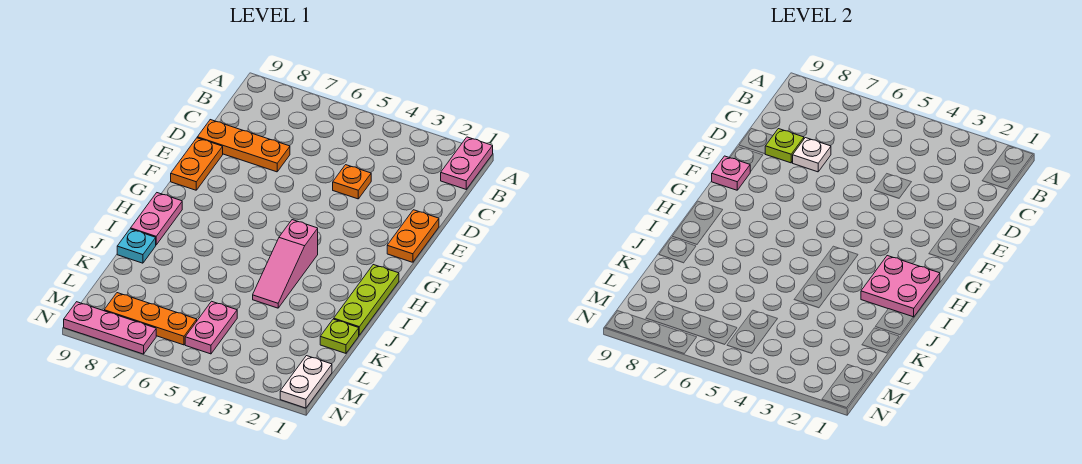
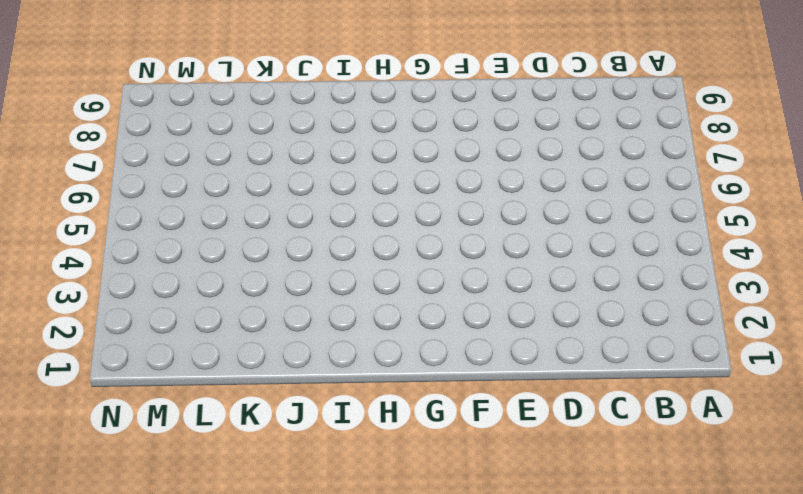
none -> pink plate A1:B1 level 1
none -> orange plate D4 level 1
none -> orange plate D7:D9 level 1

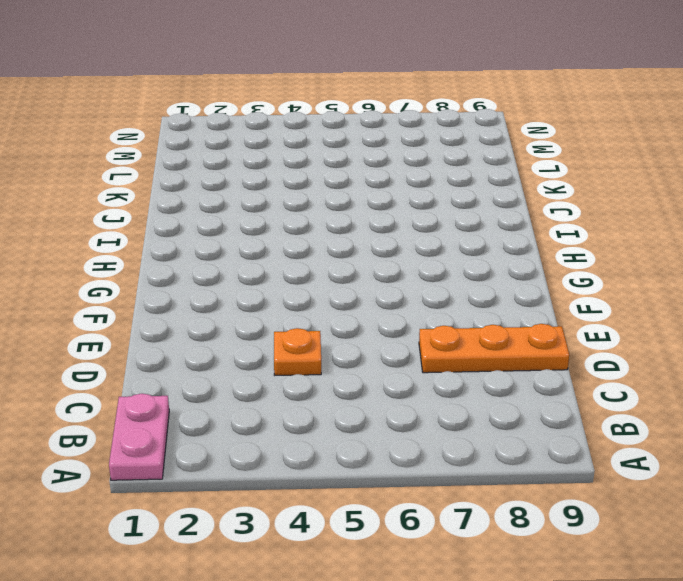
none -> orange plate E1:F1 level 1
none -> orange plate E9:F9 level 1
none -> lime plate H1:J1 level 1

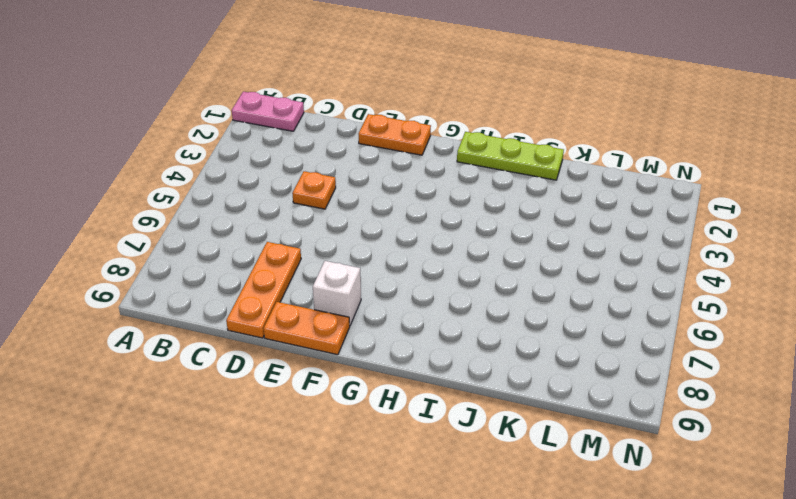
white brick F8 level 1 -> none
none -> pink slope H4:J4 level 1 top H
none -> pink plate H9:I9 level 1
none -> cyan plate J9 level 1

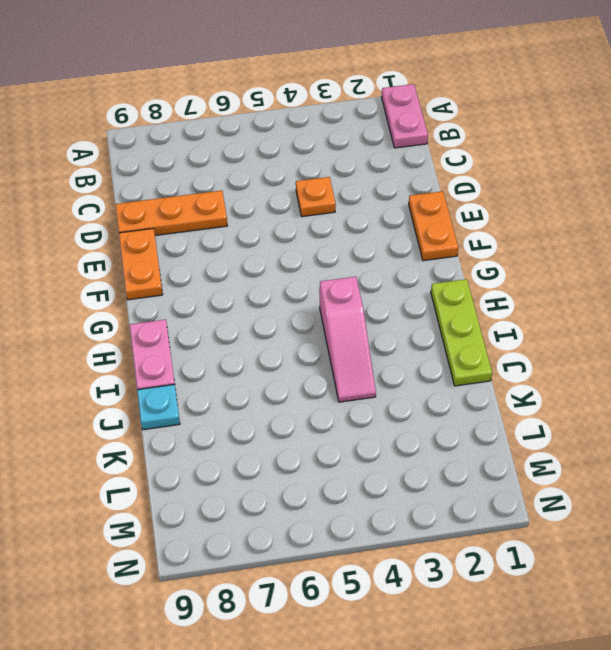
none -> lime plate K1 level 1
none -> pink plate L5:M5 level 1
none -> white plate M1:N1 level 1

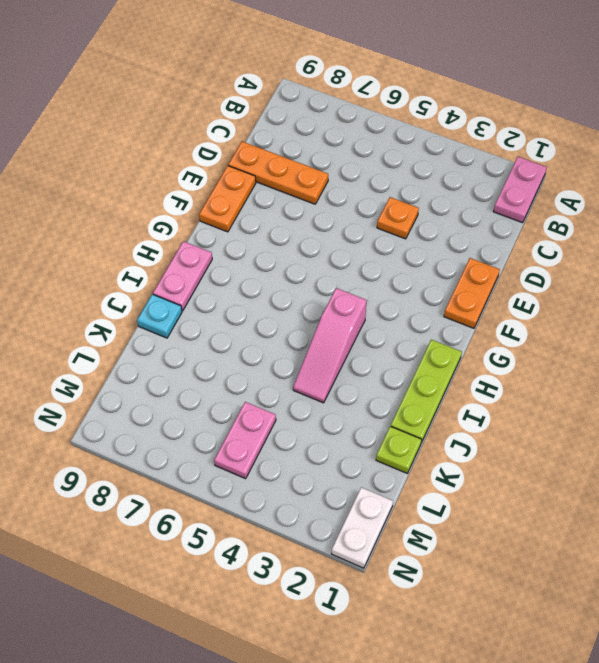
none -> orange plate M6:M8 level 1
none -> pink plate N7:N9 level 1
none -> white plate D7 level 2

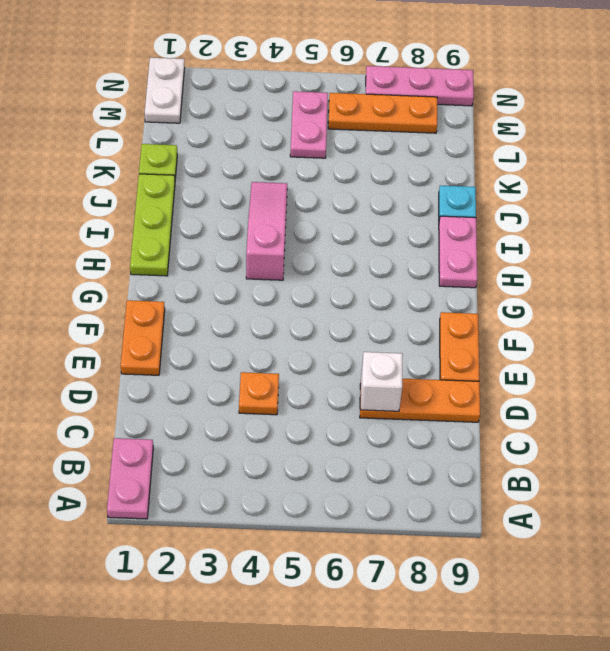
white brick D7 level 2 -> white plate D7 level 2
none -> lime plate D8 level 2
none -> pink plate F9 level 2
none -> pink plate H1:I2 level 2

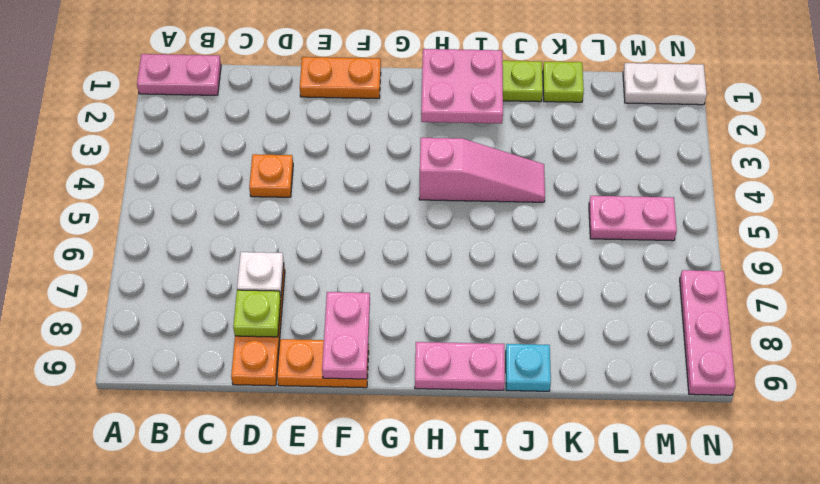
pink plate F8:F9 level 2 -> pink plate F9 level 2
none -> orange plate M6:M8 level 1

